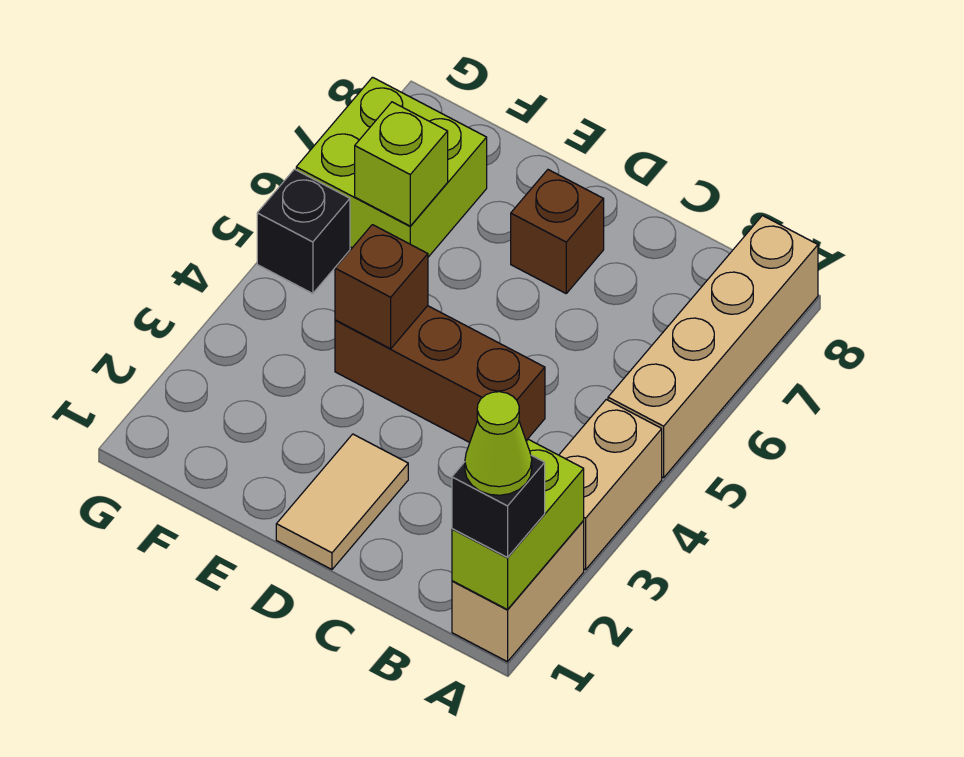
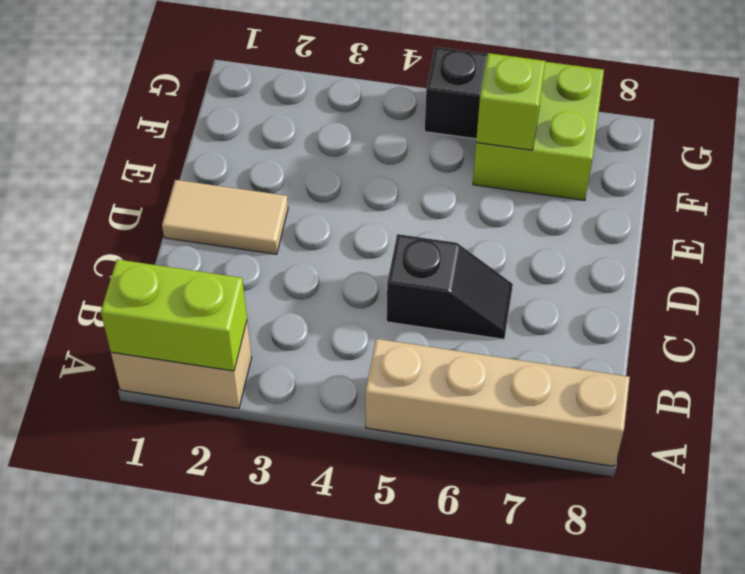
black slope C5:C6 level 1 top 5 -> none
none -> tan brick A3:A4 level 1
none -> brown brick C4:E4 level 1
none -> brown brick D7 level 1

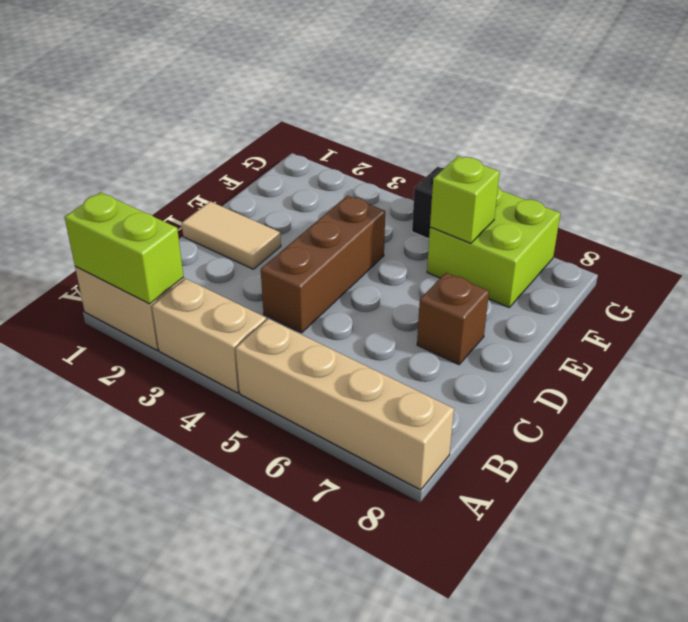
none -> brown brick E4 level 2
none -> black brick A1 level 3
none -> lime cone A1 level 4

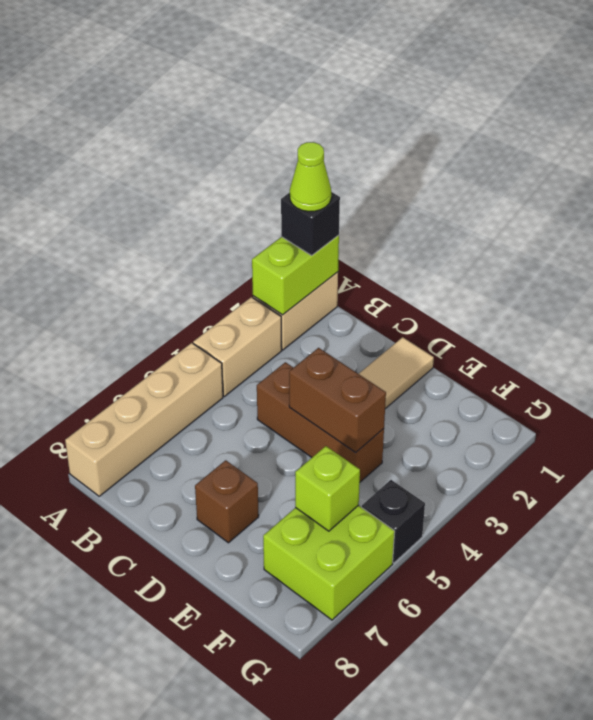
brown brick D4:E4 level 2 -> brown brick E4 level 2

